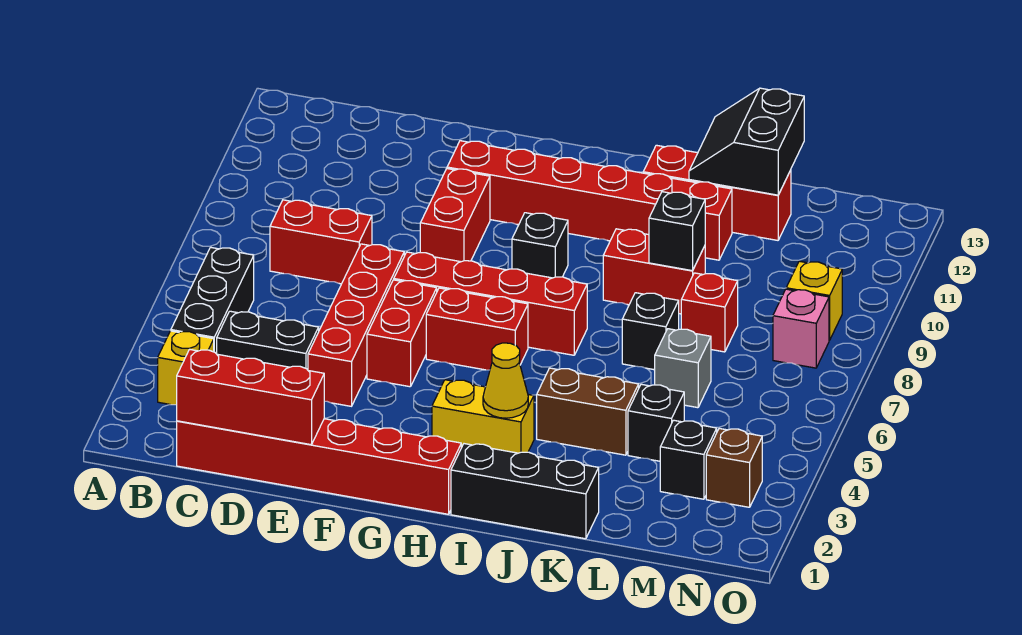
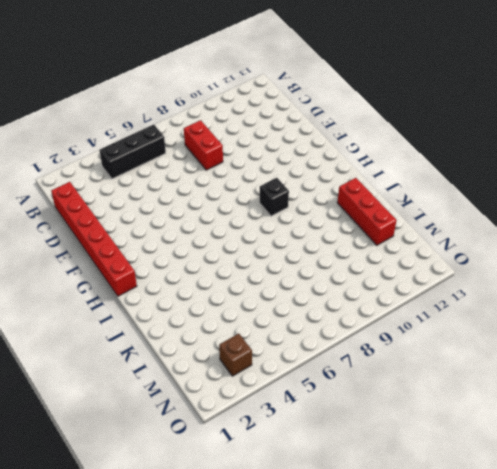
none -> yellow brick B3 level 1
none -> black brick C4:D4 level 1
none -> red brick E4:E7 level 1

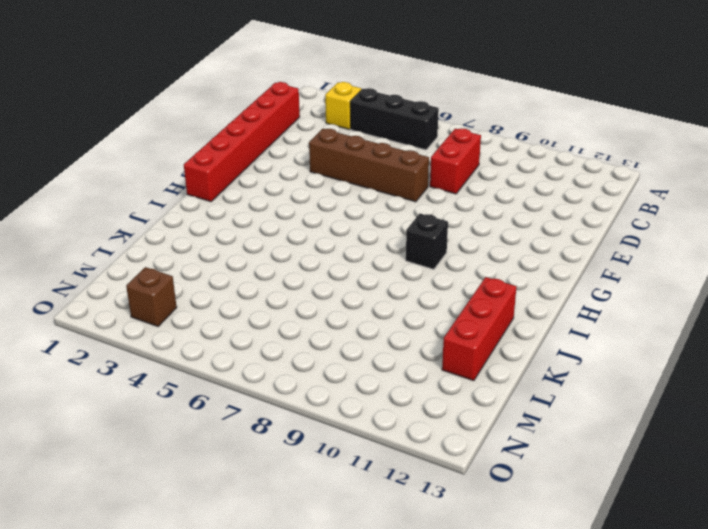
brown brick E4:E7 level 1 -> red brick E4:E7 level 1
none -> black brick C4:D4 level 1
none -> red brick F5:F6 level 1
none -> red brick F7:I7 level 1

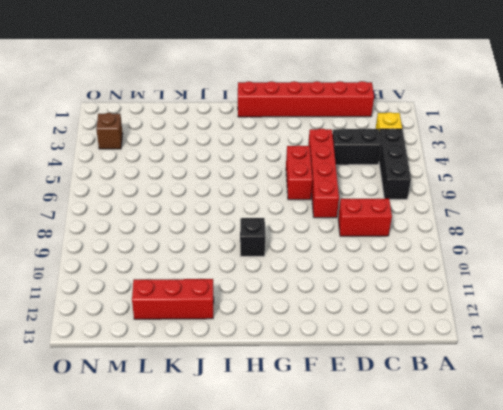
none -> red brick F7:I7 level 1
none -> red brick F9:F10 level 1
none -> red brick F11:K11 level 1

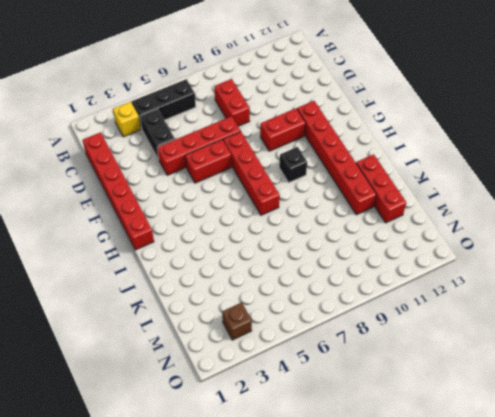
none -> red brick G6:H6 level 1
none -> yellow brick H3:I3 level 1
none -> black brick I1:K1 level 1

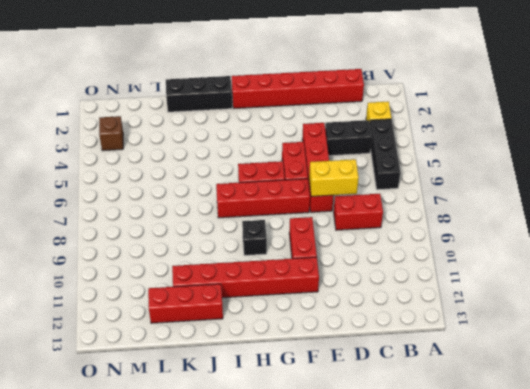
yellow brick D7:E7 level 2 -> yellow brick H3:I3 level 1
none -> brown brick J4:K4 level 1
none -> red brick J9:K9 level 1
none -> black brick K7 level 1

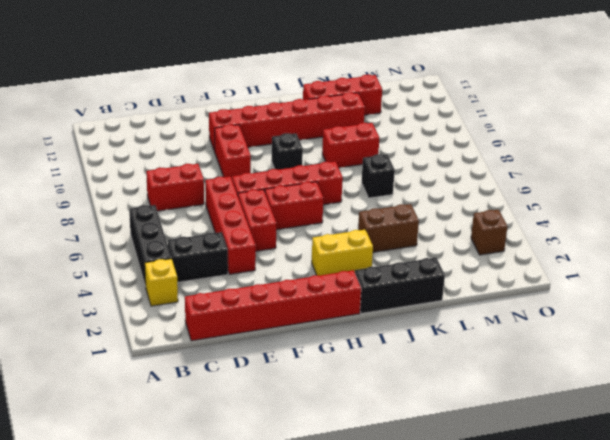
none -> black brick L4 level 1
none -> grey brick L6 level 1
none -> red brick L8 level 1

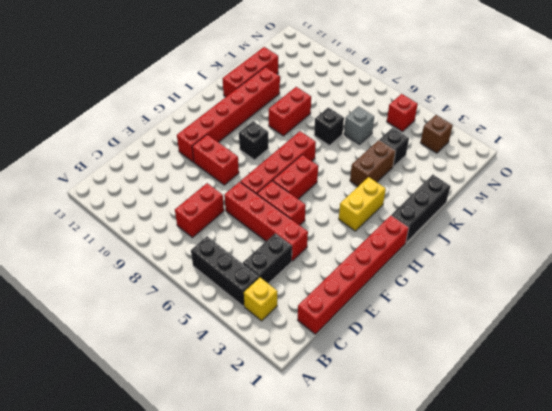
red brick N5 level 1 -> red brick L8 level 1
none -> black brick M3 level 1
none -> pink brick N8 level 1
none -> yellow brick N9 level 1

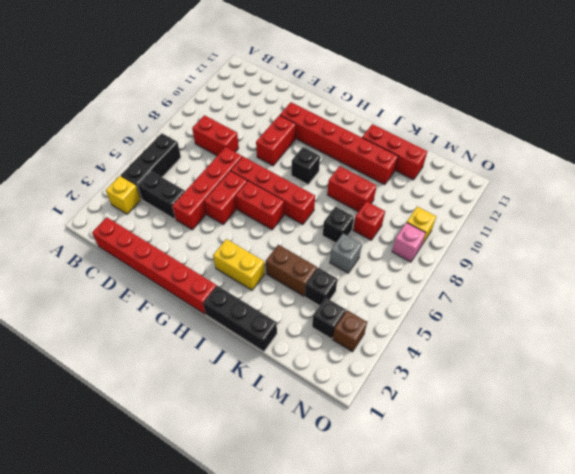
none -> red brick C1:E1 level 2
none -> yellow cone I3 level 2
none -> black brick K9 level 2

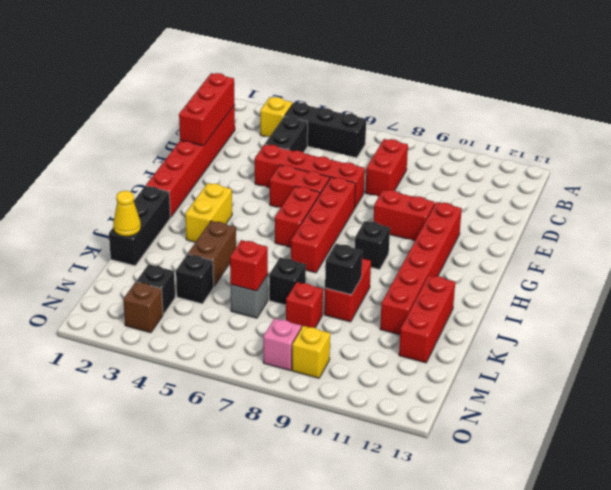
yellow cone K1 level 2 -> yellow cone I3 level 2
red brick L6 level 2 -> none
none -> black slope K12:L13 level 2 top L

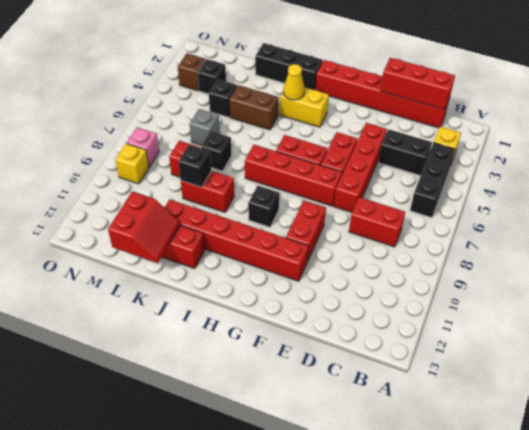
red slope K12:L13 level 2 top L -> black slope K12:L13 level 2 top L

